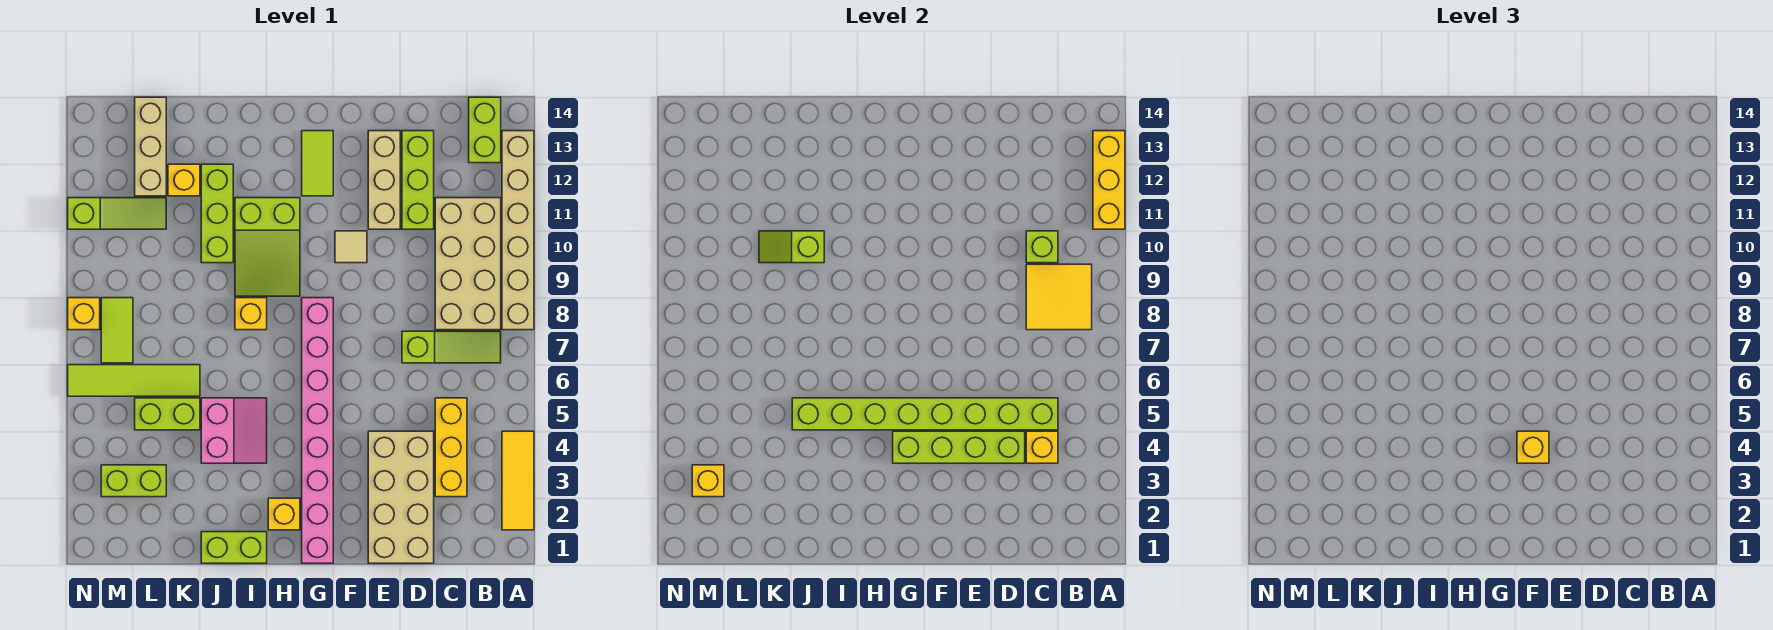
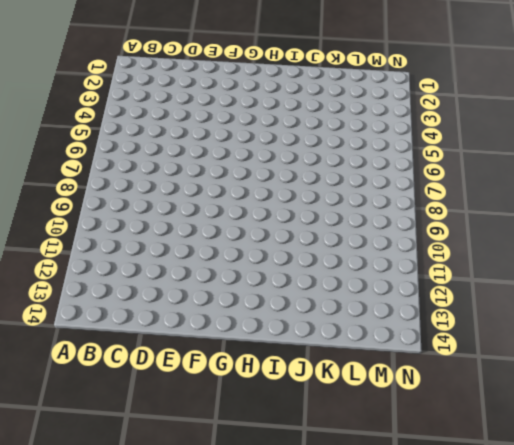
none -> yellow tile A2:A4 level 1
none -> tan brick A8:A13 level 1
none -> lime slope B7:D7 level 1 top D
none -> tan brick B8:C11 level 1

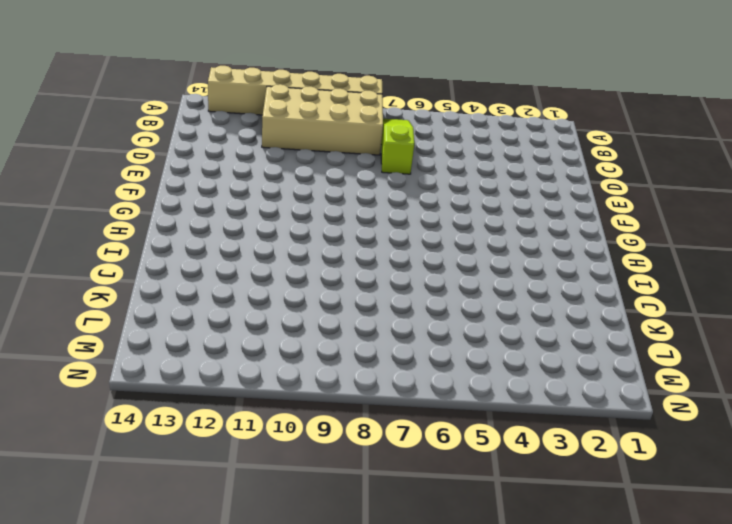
none -> yellow tile A2:A4 level 1
none -> lime brick B13:B14 level 1
none -> yellow brick C3:C5 level 1
none -> tan brick D1:E4 level 1

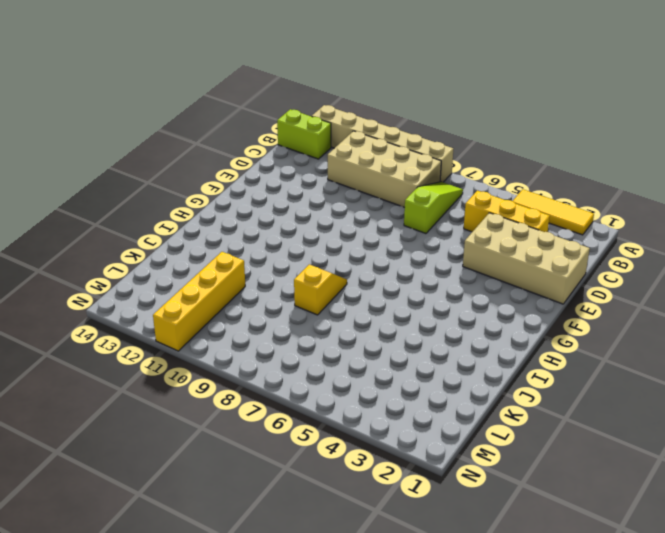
yellow slope I8:J8 level 1 top J -> yellow brick I8 level 1
yellow brick K11:N11 level 1 -> lime slope L11:N11 level 1 top N
none -> lime brick D11:D13 level 1
none -> tan brick E11:E13 level 1
none -> tan tile F10 level 1
none -> pink brick G1:G8 level 1

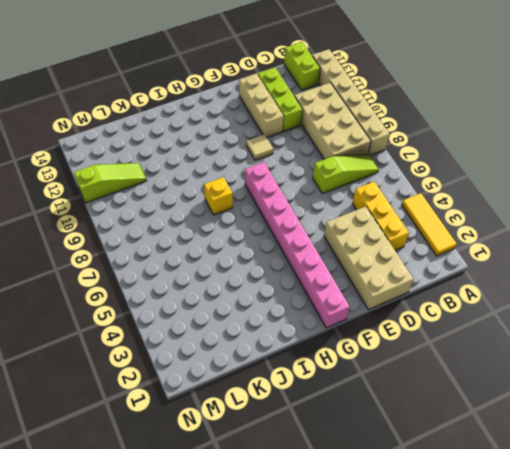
none -> lime tile G12:G13 level 1
none -> yellow brick H2 level 1
none -> lime slope H9:I11 level 1 top 11
none -> lime brick I1:J1 level 1

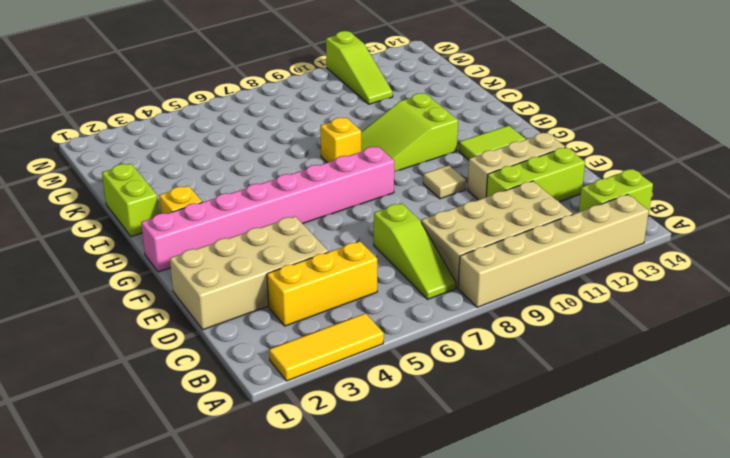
none -> pink slope I4:J5 level 1 top J
none -> lime brick J10:J12 level 1
none -> lime brick K5:L5 level 1
none -> lime tile K6:N6 level 1

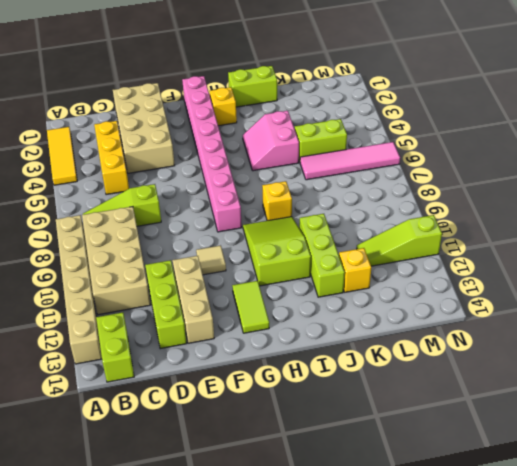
pink tile K6:N6 level 1 -> lime tile K6:N6 level 1
none -> lime brick L3:M3 level 1
none -> tan brick L12:L14 level 1
none -> lime tile M7:M8 level 1
none -> yellow brick N8 level 1

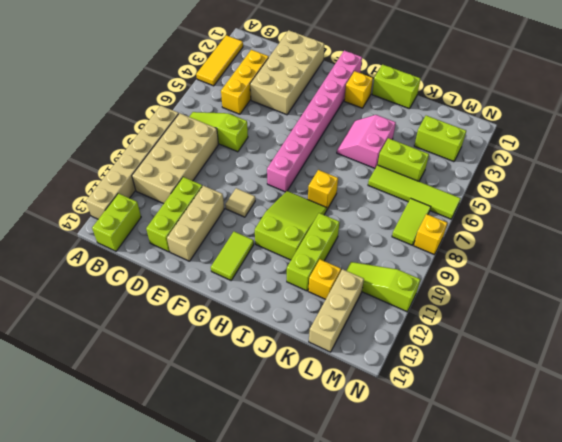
none -> yellow brick A11:A13 level 2
none -> yellow tile B8:C9 level 2
none -> yellow brick C4 level 2
none -> lime brick C5:J5 level 2

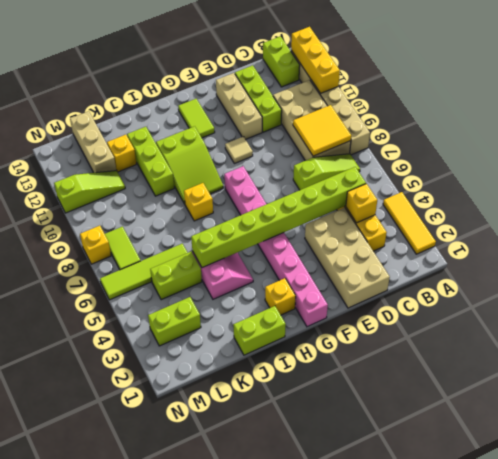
none -> lime brick C10 level 2
none -> lime brick D4:G4 level 2
none -> lime slope J10:K10 level 2 top J
none -> yellow brick M3 level 2

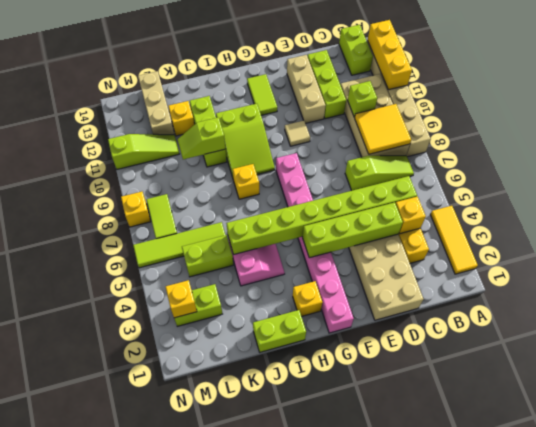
none -> yellow brick F4 level 3

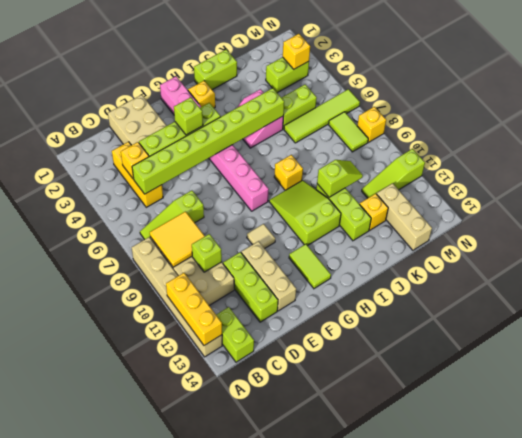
lime brick F4 level 3 -> yellow brick F4 level 3
none -> yellow tile A2:A4 level 1

